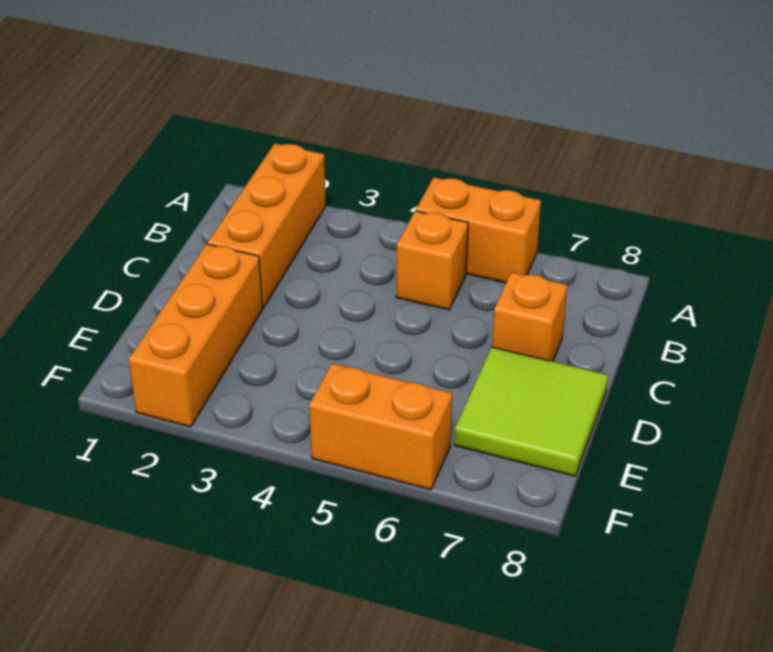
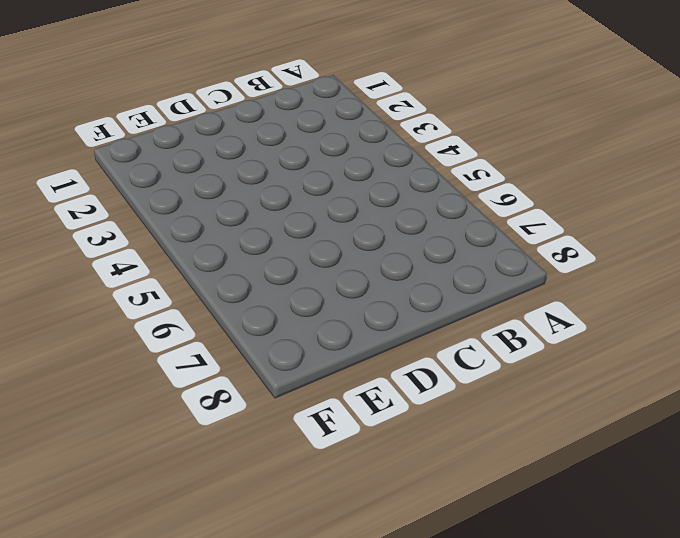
none -> orange brick A2:C2 level 1
none -> orange brick A5:A6 level 1

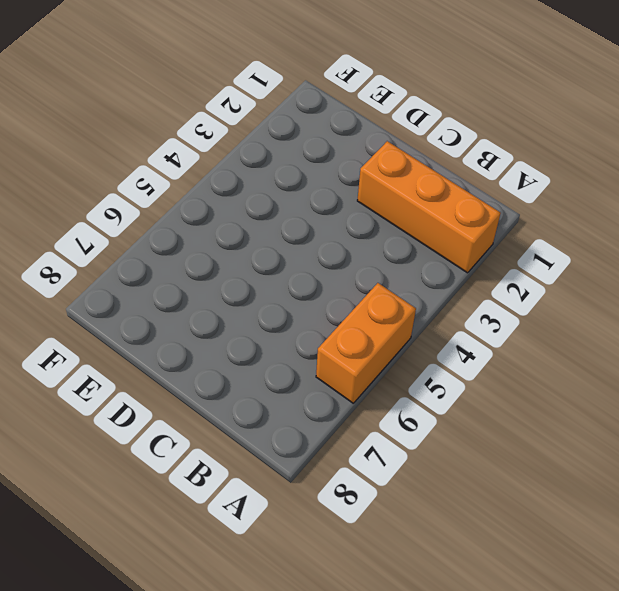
none -> orange brick B5 level 1
none -> orange brick C7 level 1

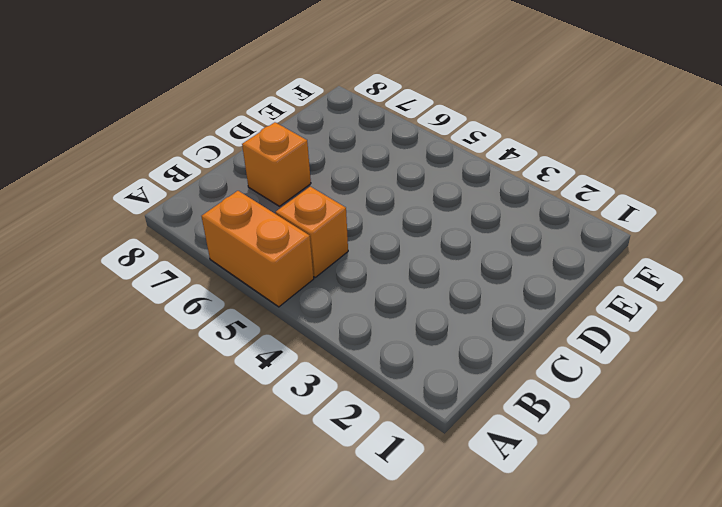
none -> orange brick A2:C2 level 1
none -> orange brick D2:F2 level 1

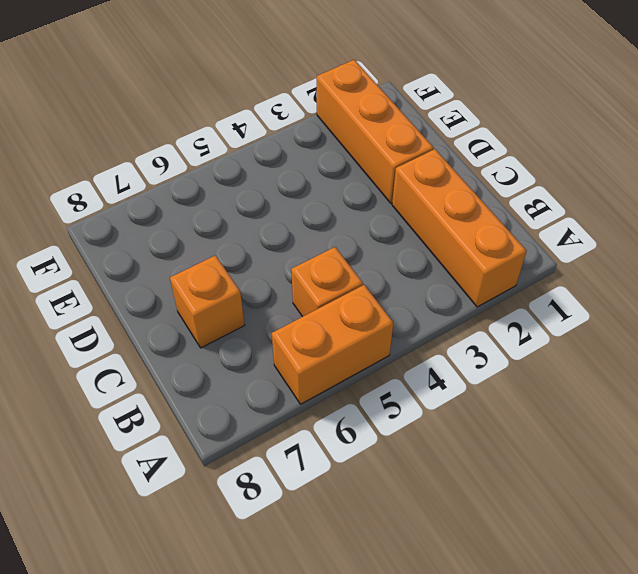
none -> lime tile D7:E8 level 1
none -> orange brick F5:F6 level 1

